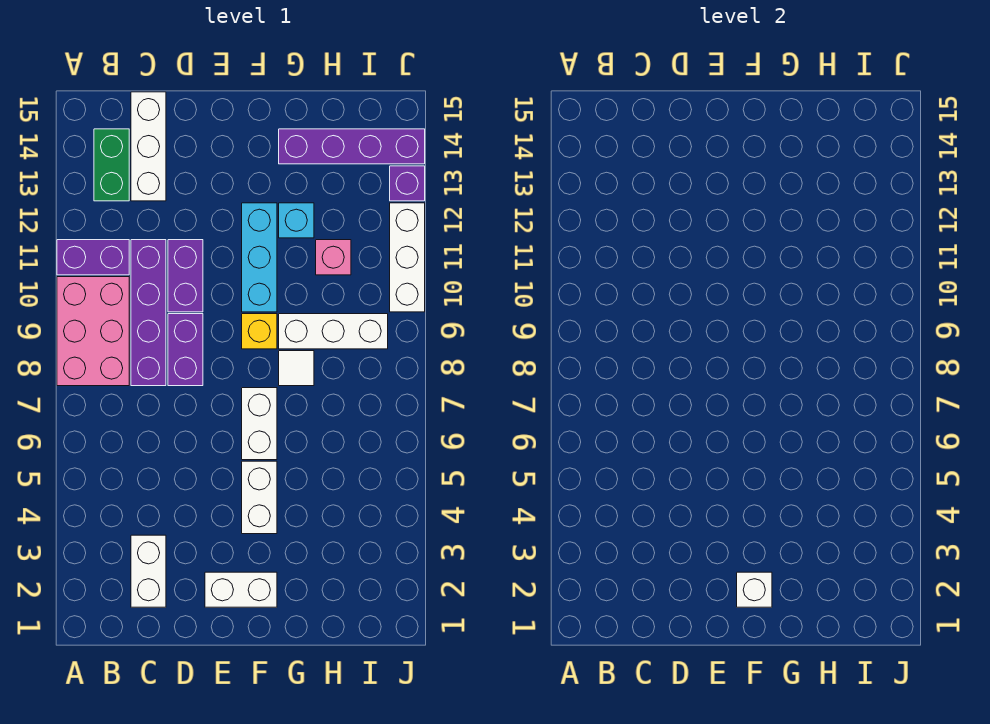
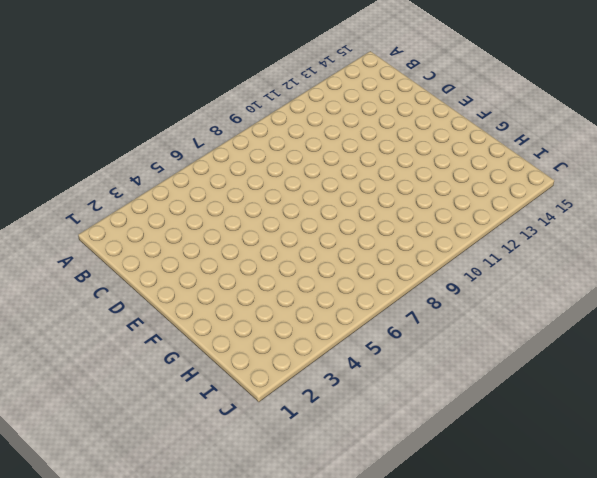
none -> pink brick A8:B10 level 1
none -> purple brick A11:B11 level 1
none -> green brick B13:B14 level 1

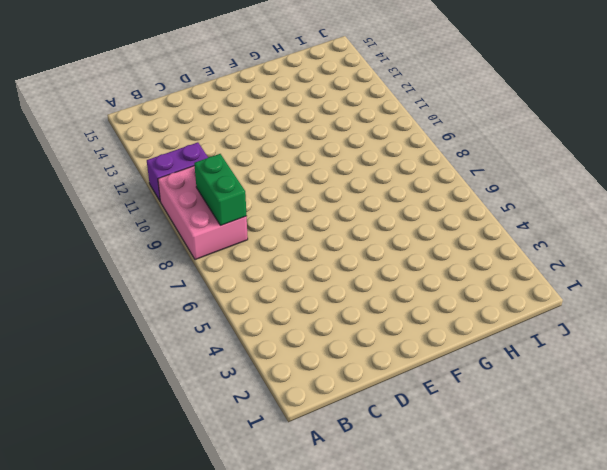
green brick B8:B9 level 2 -> green brick B13:B14 level 1
none -> white brick C2:C3 level 1
none -> purple brick C8:C11 level 1
none -> white brick C13:C15 level 1

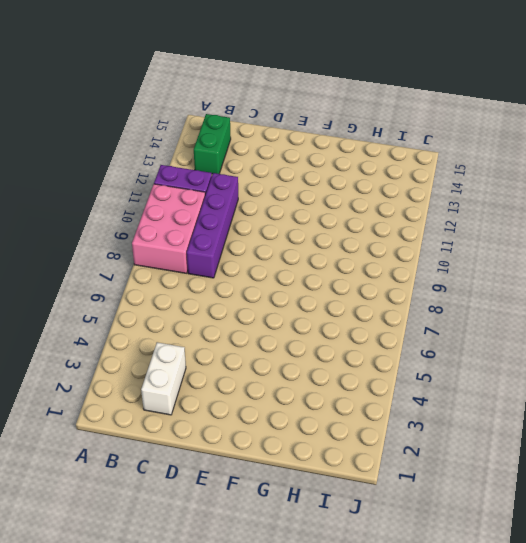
none -> white brick C13:C15 level 1
none -> purple brick D8:D9 level 1
none -> purple brick D10:D11 level 1

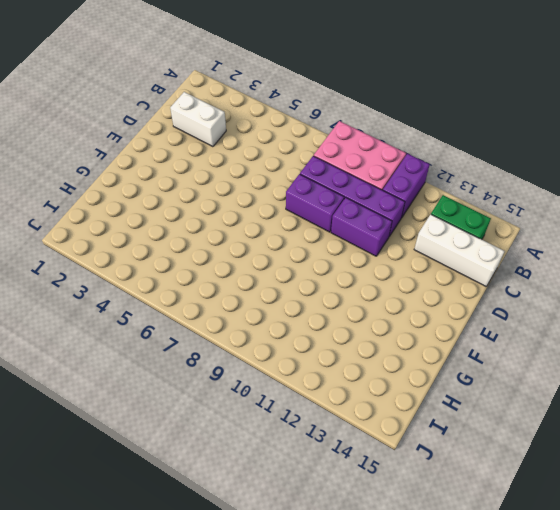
none -> white brick E2:F2 level 1
none -> white brick F4:F5 level 1
none -> white brick F6:F7 level 1

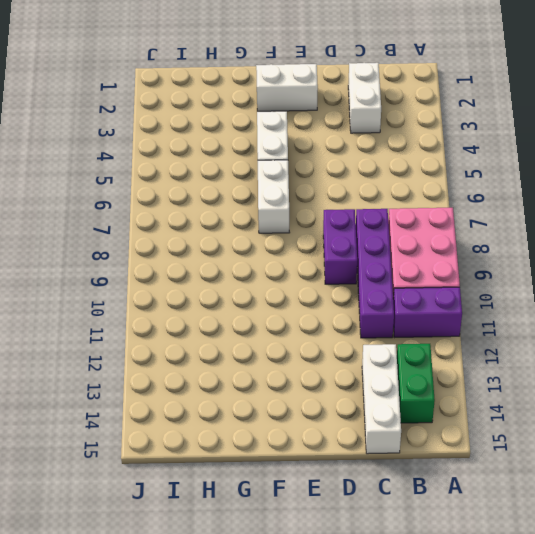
none -> purple brick D10:D11 level 1
none -> yellow brick F9 level 1
none -> cyan brick F10:F12 level 1

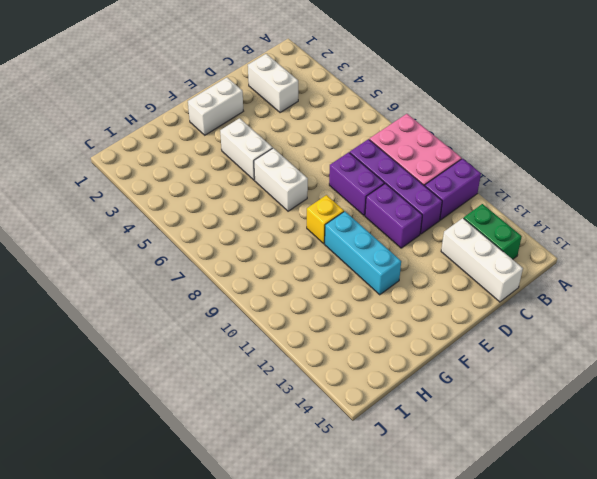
none -> white tile G8 level 1
none -> white brick G9:I9 level 1
none -> cyan brick G12 level 1

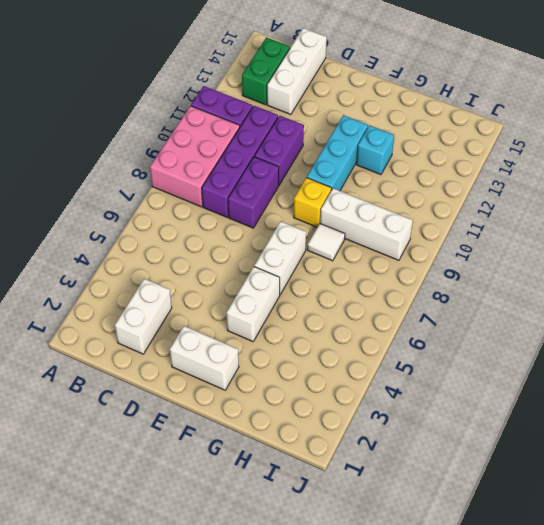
none -> purple brick G14:J14 level 1
none -> pink brick H11 level 1
none -> white brick J10:J12 level 1

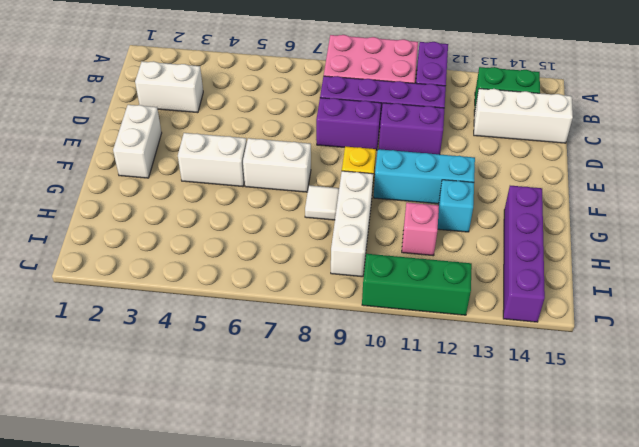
green brick J10:J12 level 1 -> white brick J10:J12 level 1
none -> purple brick J13 level 1
none -> white brick F2 level 2

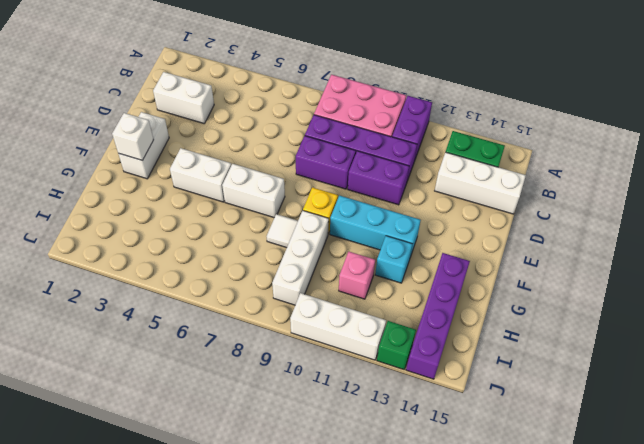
green brick J13 level 1 -> purple brick J13 level 1

